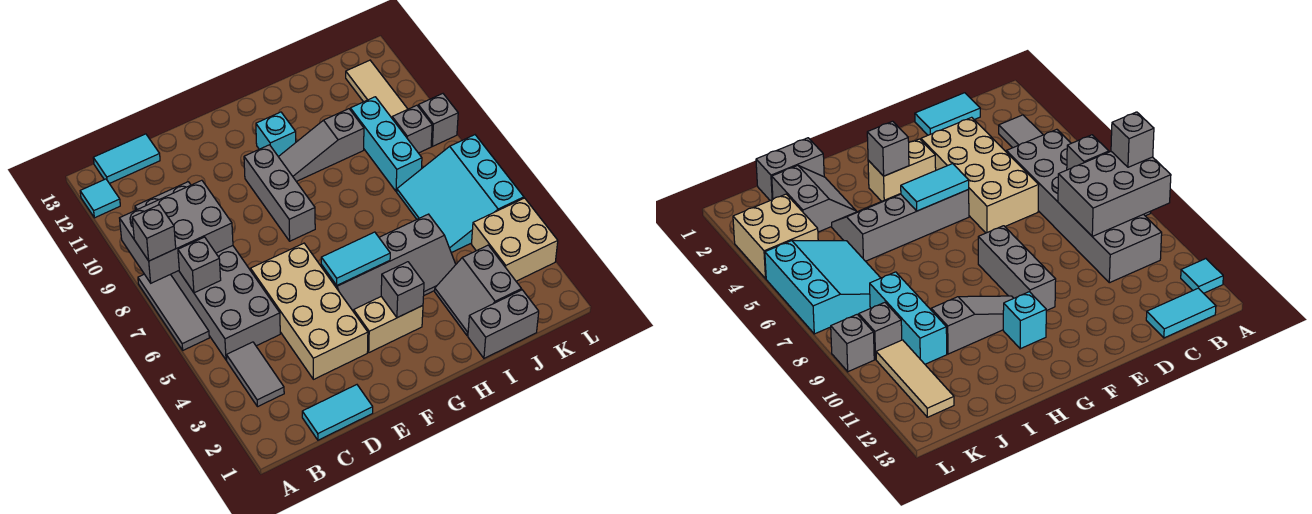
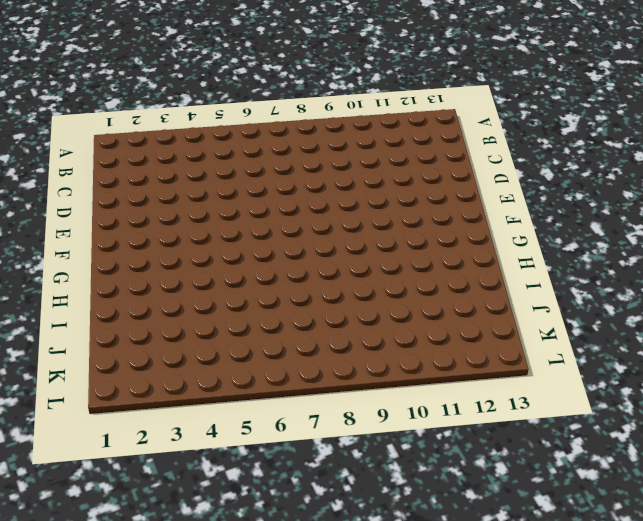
none -> grey tile A6:A8 level 1
none -> cyan tile A12 level 1
none -> grey tile B3:B4 level 1

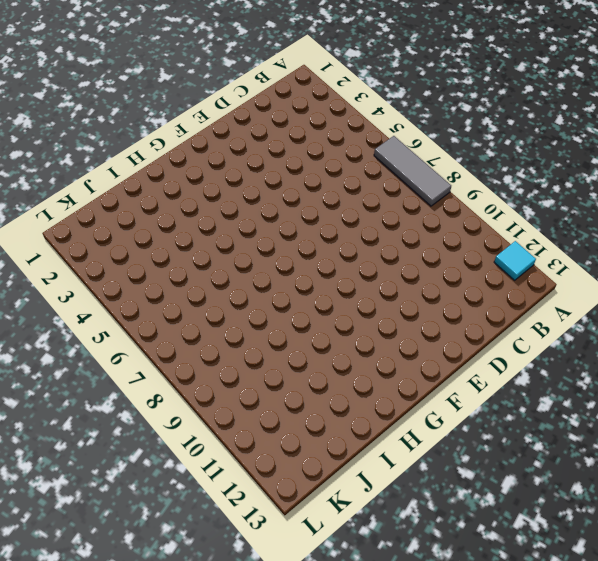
none -> grey tile B3:B4 level 1
none -> grey brick B5:C10 level 1
none -> cyan tile B13:C13 level 1

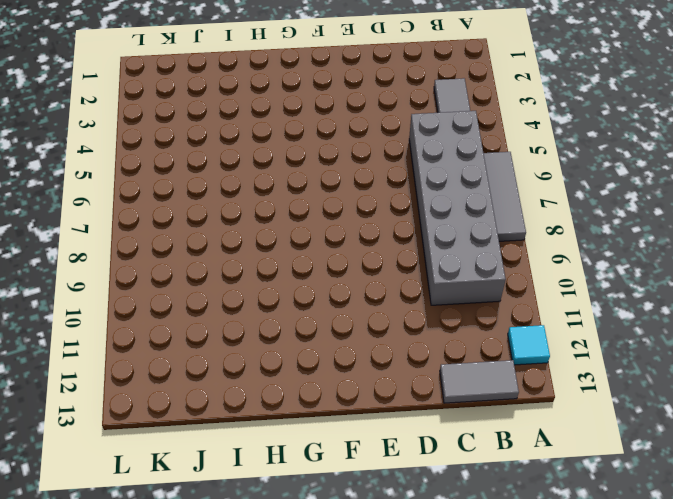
grey tile B13:C13 level 1 -> cyan tile B13:C13 level 1
none -> cyan tile C1:D1 level 1
none -> tan brick D3:E6 level 1
none -> tan brick F3:G3 level 1

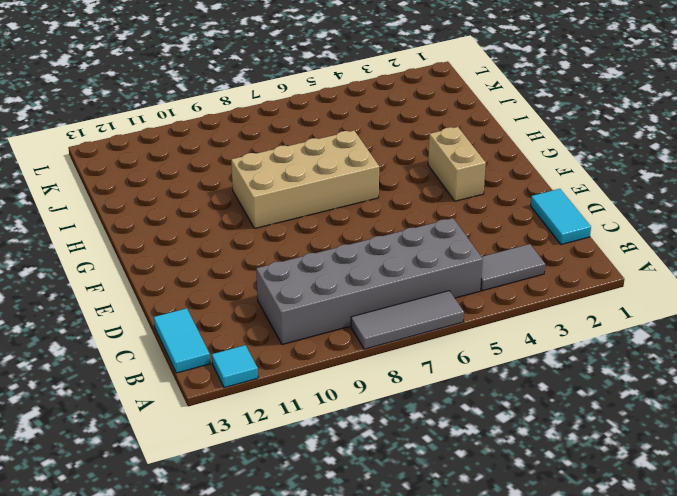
tan brick G6:H9 level 1 -> tan brick D3:E6 level 1
none -> grey slope F4:I5 level 1 top 5
none -> grey brick F8:F10 level 1
none -> grey slope G10:I10 level 1 top I

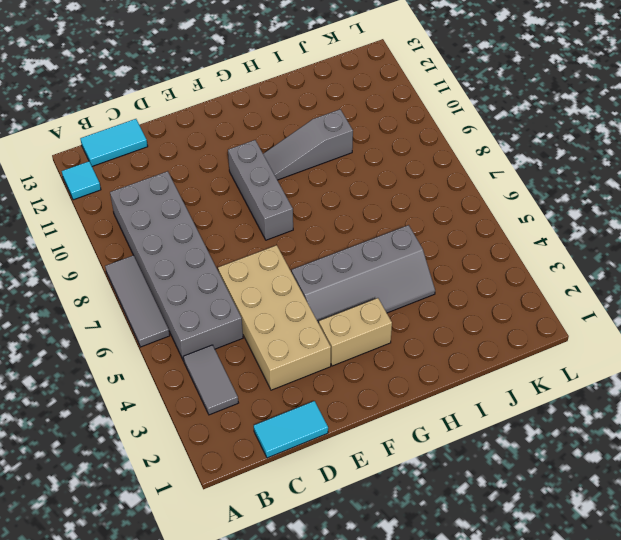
none -> cyan brick G11 level 1
none -> grey brick I1:J1 level 1
none -> grey slope I2:J3 level 1 top J

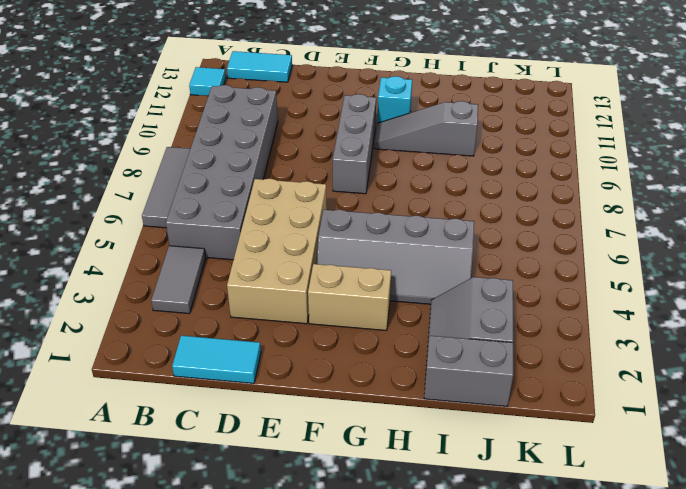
none -> cyan slope J5:L7 level 1 top L
none -> cyan brick J8:J10 level 1
none -> tan brick K3:L4 level 1

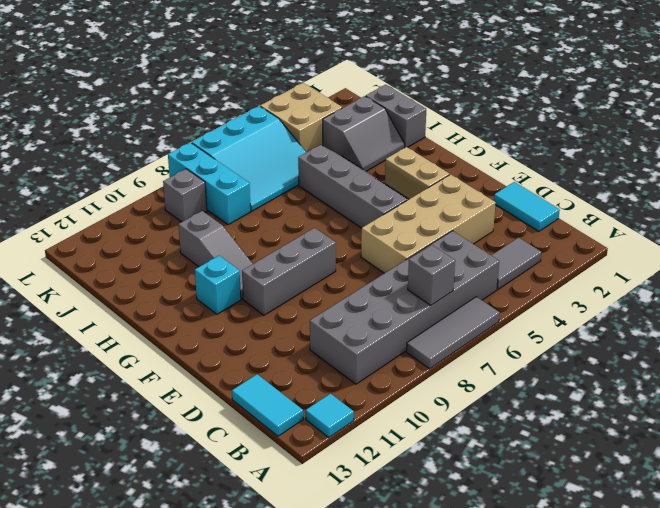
cyan brick J8:L8 level 1 -> cyan brick J8:J10 level 1
none -> tan tile K10:K12 level 1
none -> grey brick L9 level 1
none -> grey brick A8:C9 level 2

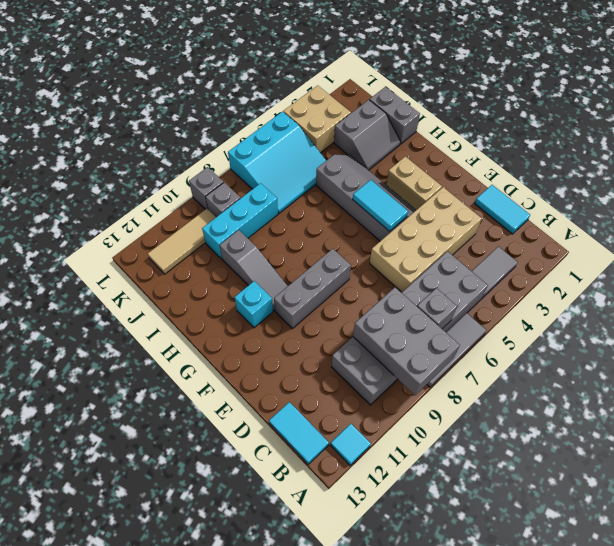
none -> grey brick G3 level 2
none -> grey brick A8 level 3

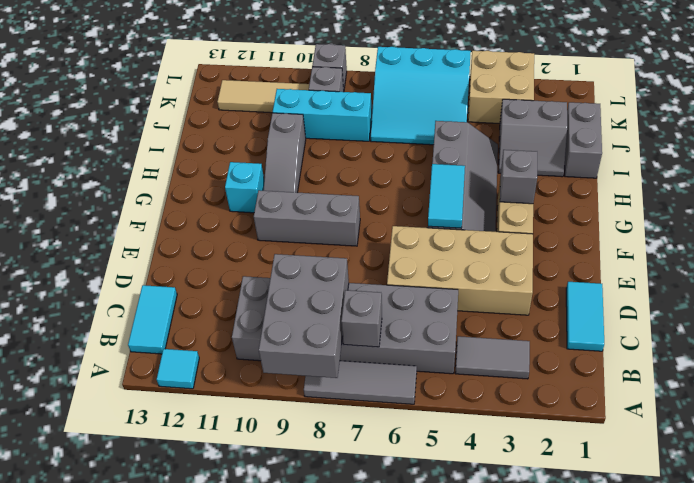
none -> grey brick A8 level 3

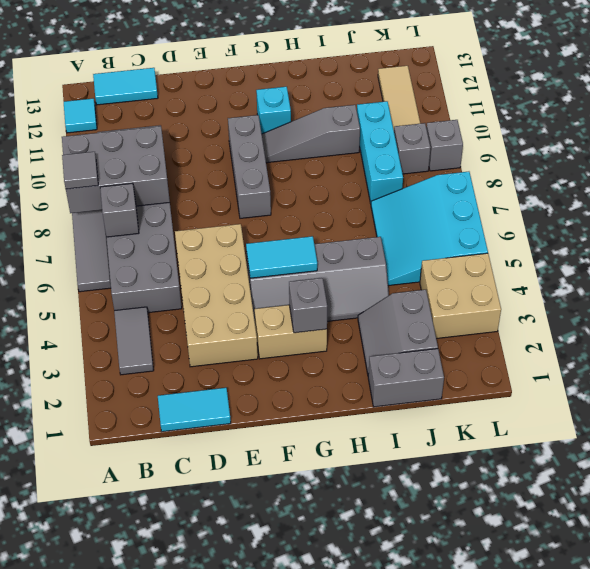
grey tile A8 level 3 -> grey brick A8 level 3

